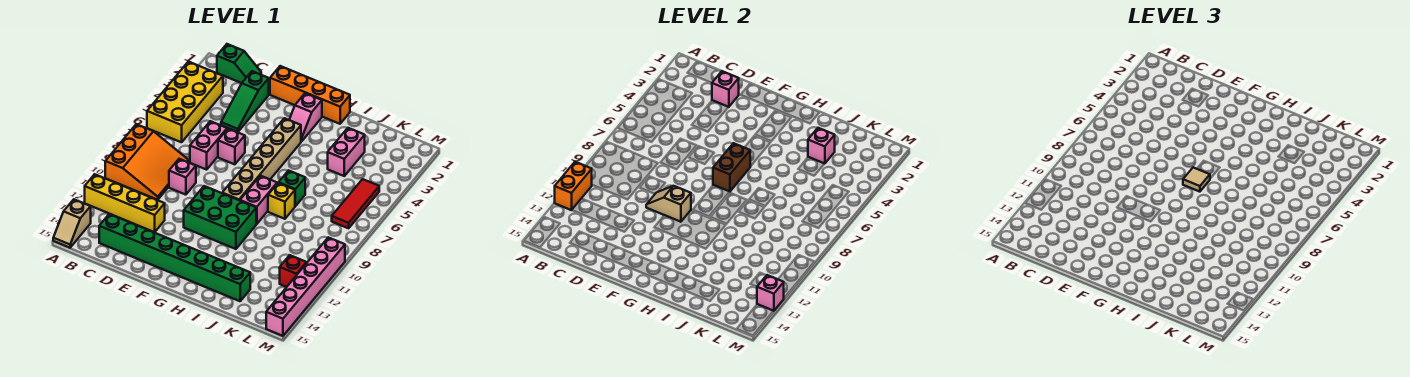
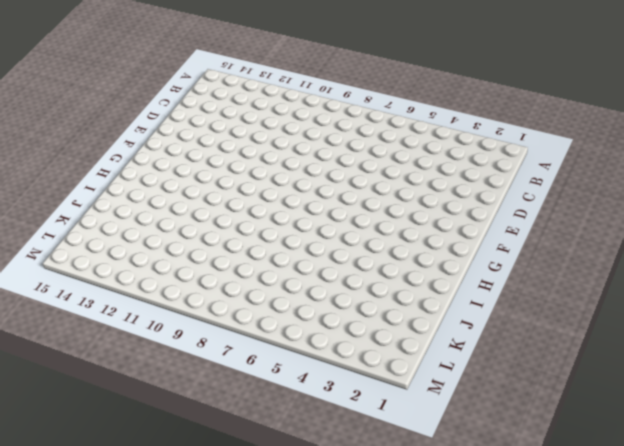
none -> yellow brick A3:B6 level 1
none -> orange slope A8:C10 level 1 top A
none -> yellow brick A12:D12 level 1

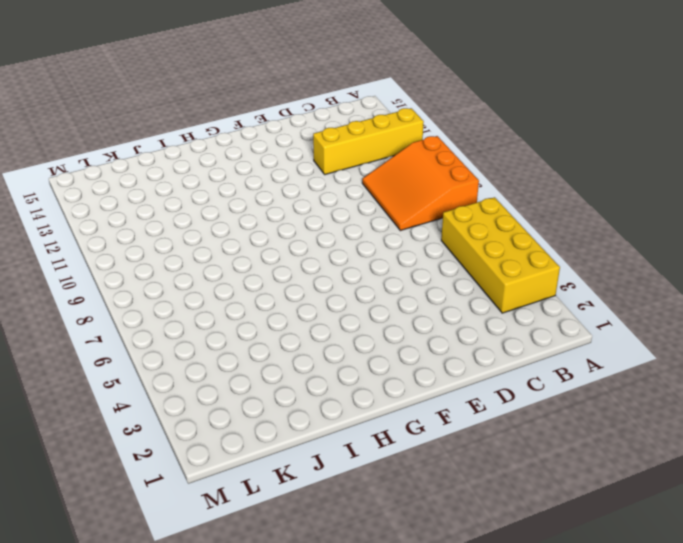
none -> tan slope A14:A15 level 1 top 14
none -> green slope B1:C1 level 1 top B
none -> green brick C14:J14 level 1

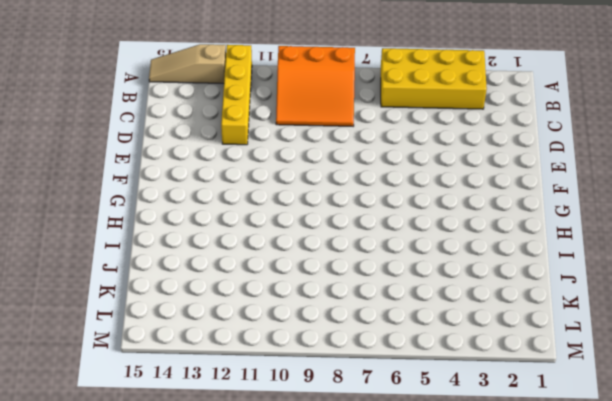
tan slope A13:A15 level 1 top 13 -> tan slope A14:A15 level 1 top 14
none -> green slope B1:C1 level 1 top B
none -> green brick C14:J14 level 1
none -> green slope D2:D4 level 1 top 2

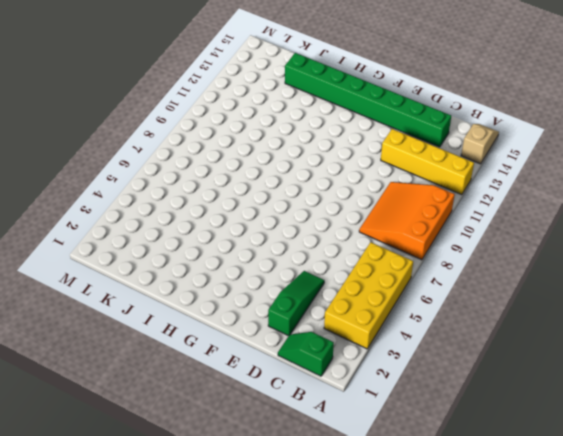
none -> pink brick D6:D7 level 1
none -> pink brick D9 level 1
none -> orange brick E1:H1 level 1

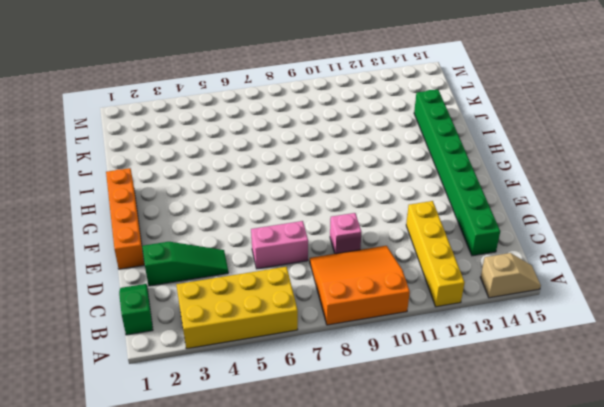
none -> pink brick E6 level 1
none -> green brick F10:H11 level 1
none -> pink slope G2:G3 level 1 top 2

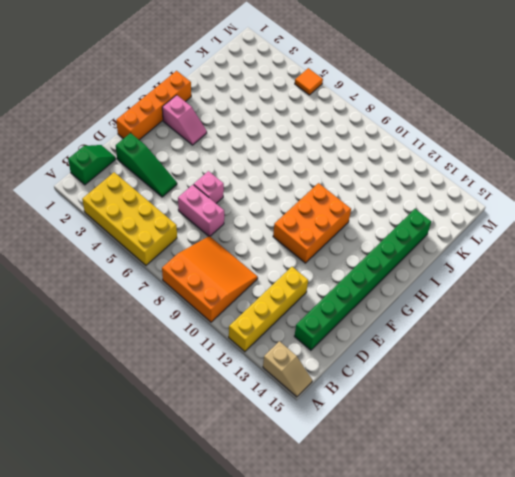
orange brick F10:H11 level 1 -> green brick F10:H11 level 1
orange tile M5 level 1 -> none
none -> pink brick D9 level 1
none -> tan brick G4:G9 level 1
none -> pink brick H8:H9 level 1

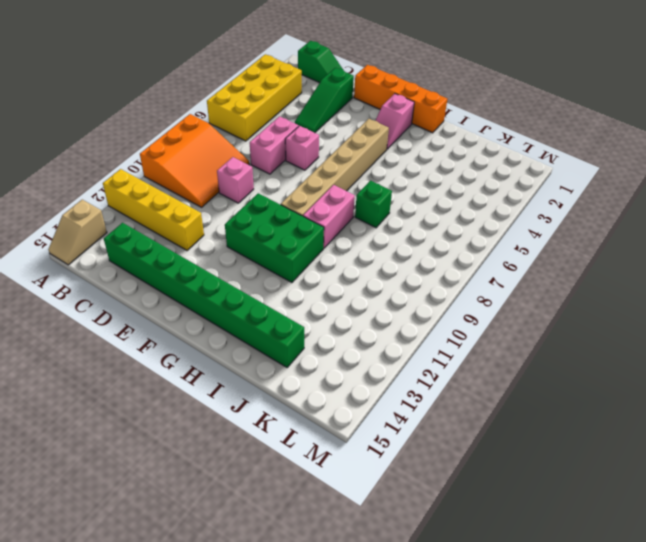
none -> yellow brick I8 level 1
none -> pink brick J3:J4 level 1
none -> red tile L5:L7 level 1

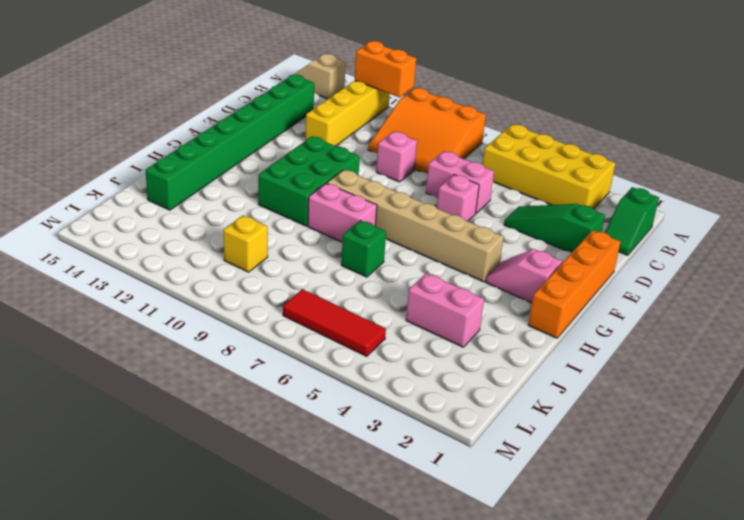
yellow brick K10 level 1 -> yellow brick I8 level 1
none -> red brick L12 level 1
none -> pink brick M10:M15 level 1
none -> pink brick D2 level 2

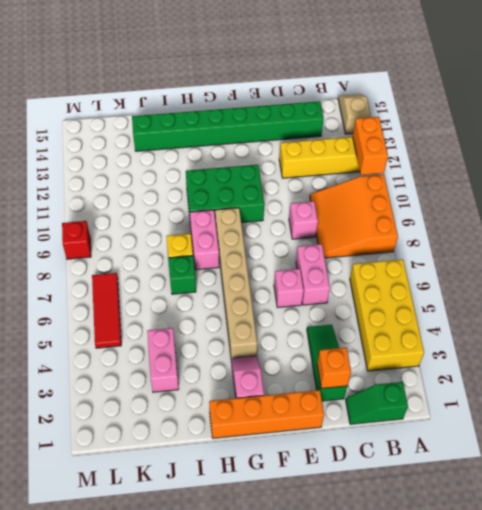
orange brick D2 level 2 -> pink brick D2 level 2
red brick M9 level 1 -> red brick L12 level 1
none -> pink brick M10:M15 level 1
none -> tan slope E10:F10 level 2 top F
none -> brown brick G6:G7 level 2

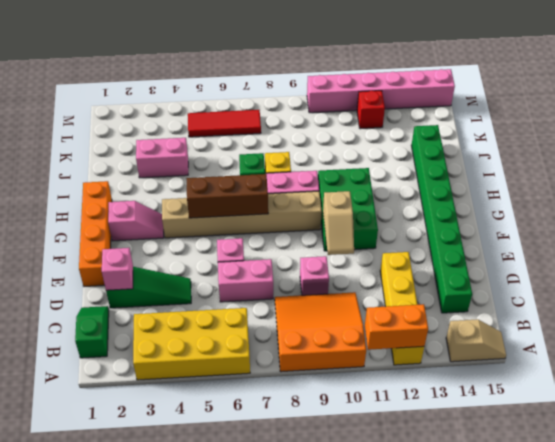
brown brick G5:G7 level 2 -> brown brick G6:G7 level 2
none -> pink brick J3 level 2
none -> pink brick M13 level 2
none -> tan tile G7 level 3

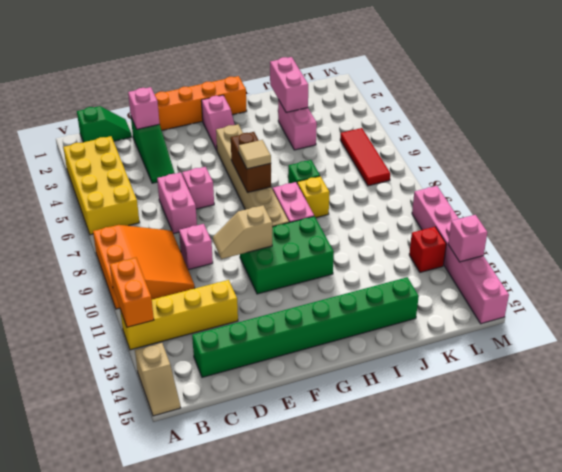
pink brick J2:J3 level 2 -> pink brick J3 level 2

